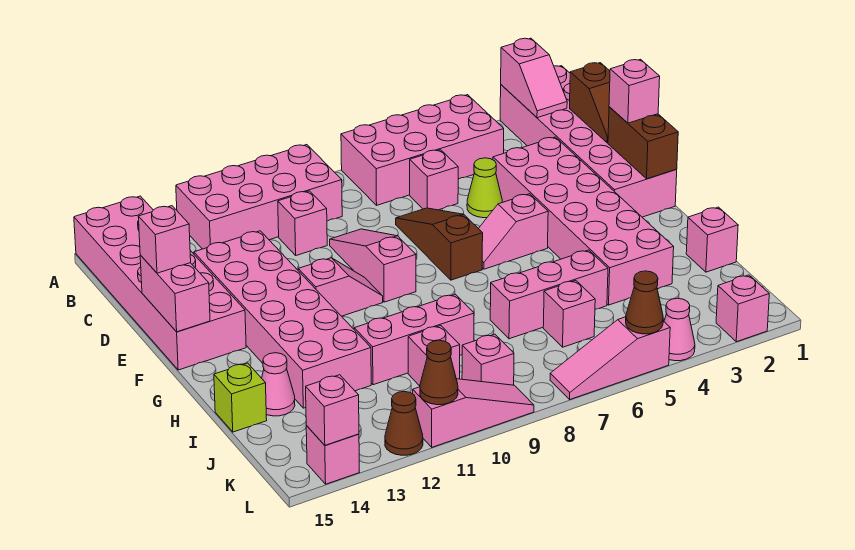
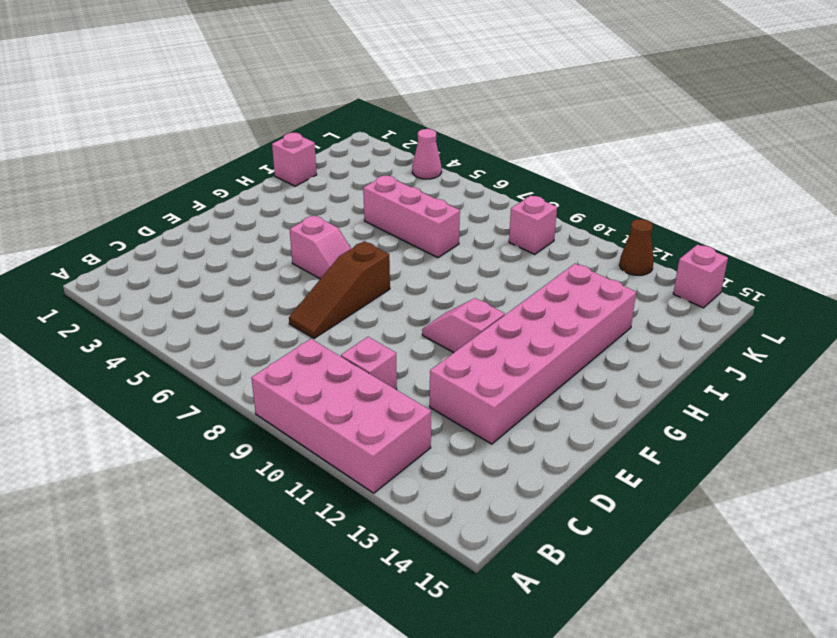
none -> pink brick A1:F2 level 1
none -> pink brick A4:B7 level 1
none -> pink brick A14:F15 level 1
none -> pink brick C6 level 1

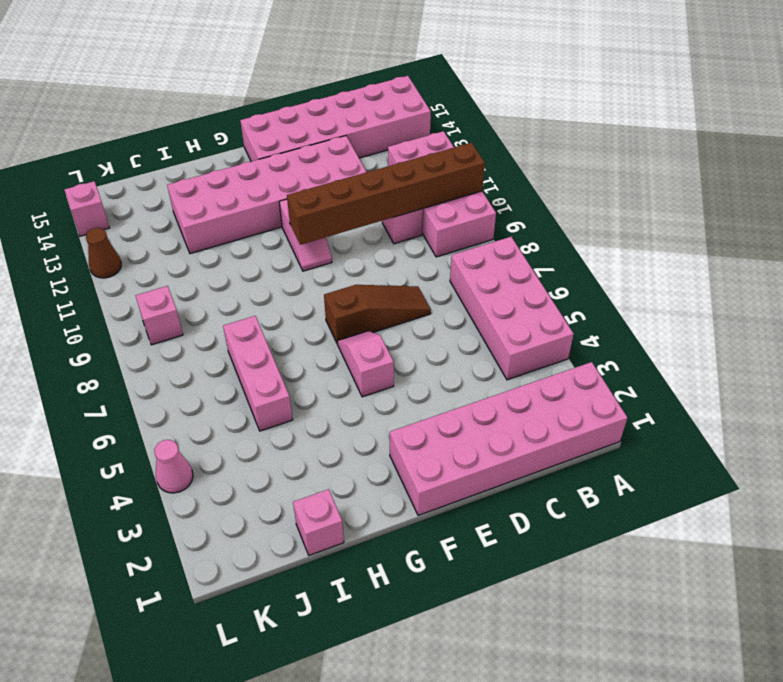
brown brick A10:F10 level 2 -> none
none -> pink brick C6 level 1
none -> pink brick D3:I4 level 1
none -> lime cone D5 level 1
none -> pink slope D9:F9 level 1 top F

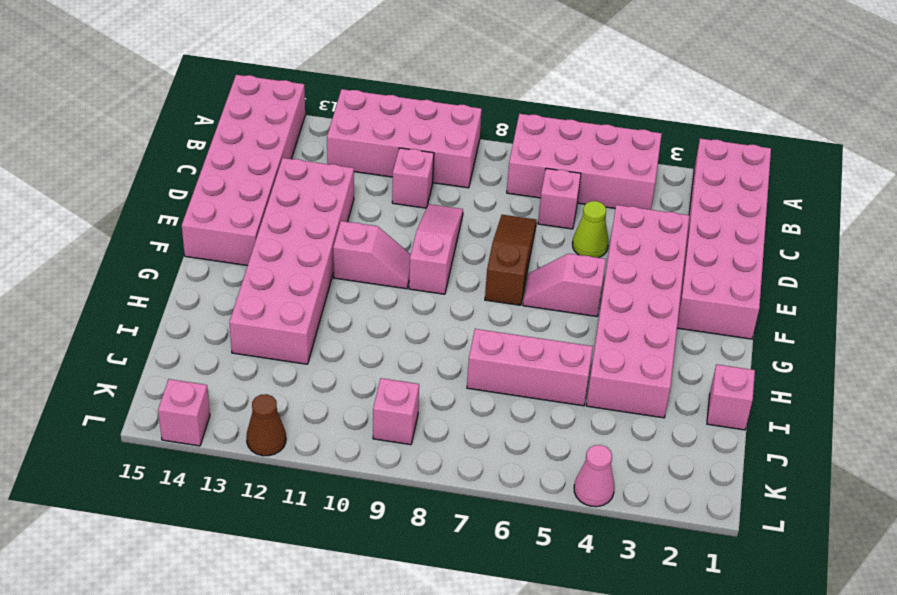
none -> pink brick I9:I11 level 1
none -> pink cone I14 level 1
none -> lime brick I15 level 1
none -> pink brick J6 level 1

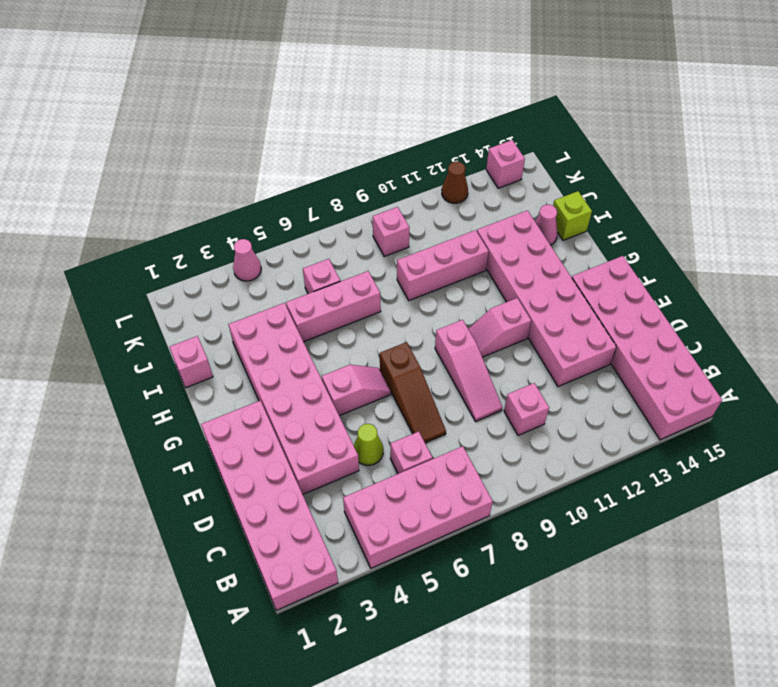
none -> pink brick A9:B12 level 1
none -> pink brick J10 level 1
none -> pink brick L2 level 1
none -> pink slope L5:L7 level 1 top 5

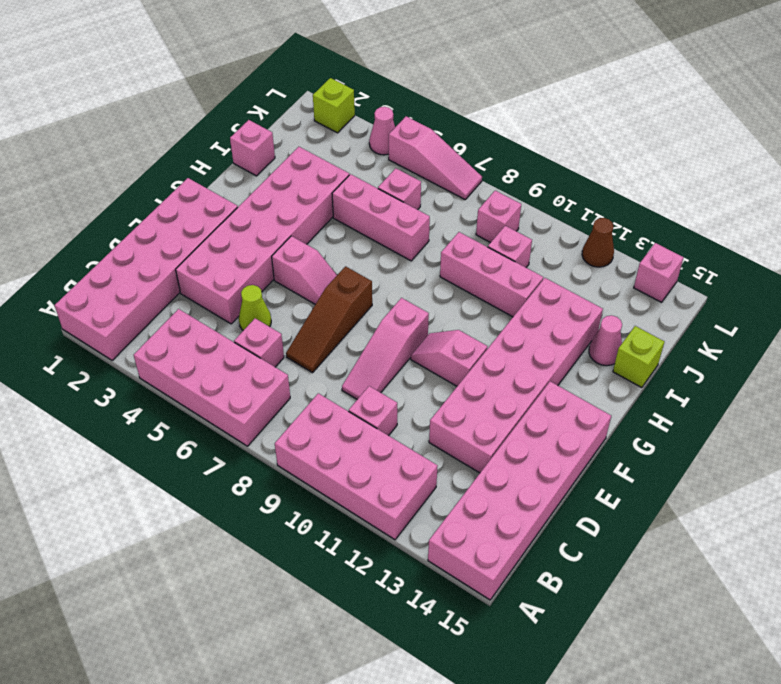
lime brick L2 level 1 -> pink brick L2 level 1
none -> pink slope L9:L11 level 1 top 11
none -> pink slope A2:B2 level 2 top A
none -> brown slope C1:D1 level 2 top C
none -> brown brick E1:F1 level 2

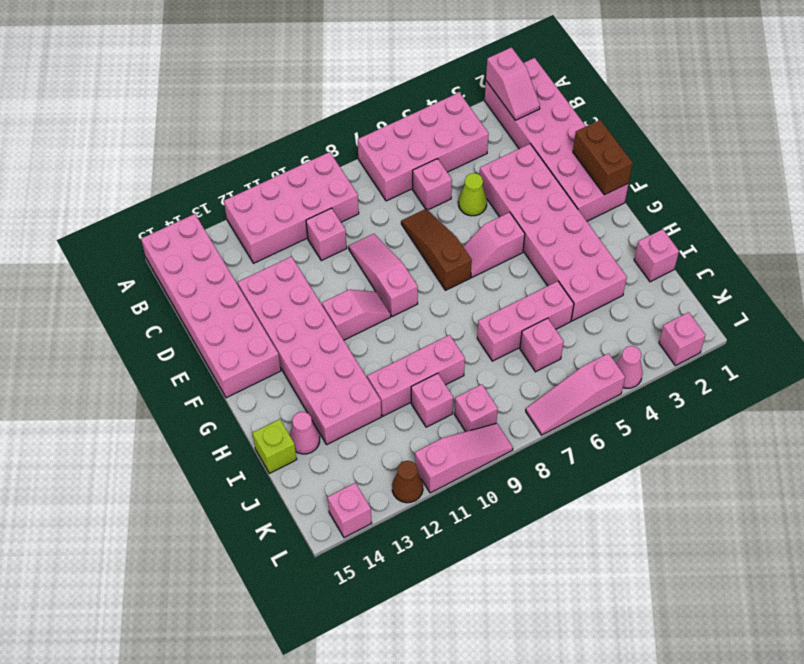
none -> brown slope C1:D1 level 2 top C
none -> pink brick E15:F15 level 2
none -> brown cone L5 level 2
none -> brown cone L11 level 2

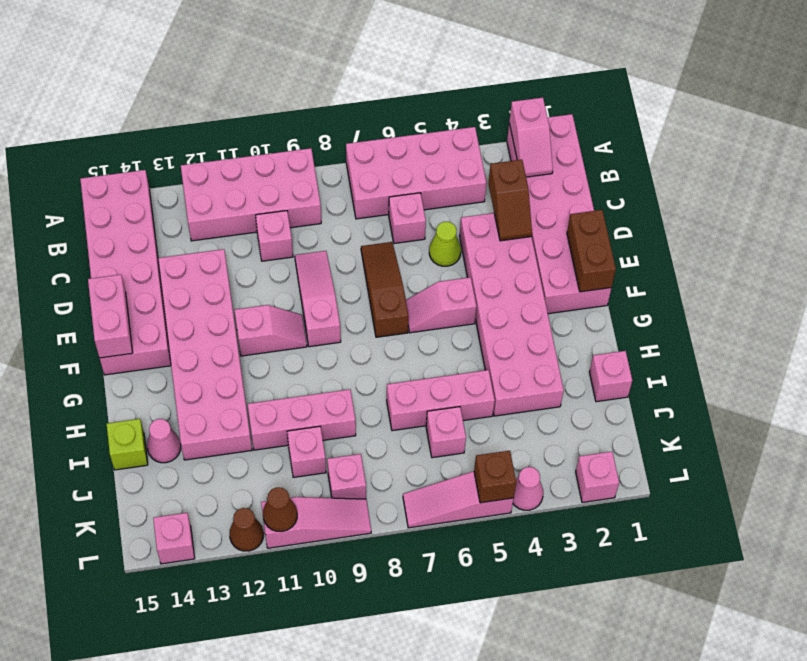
brown slope C3:D3 level 2 top C -> brown slope C1:D1 level 2 top C
brown brick L5 level 2 -> brown cone L5 level 2
none -> pink brick L14 level 2
none -> pink brick E1 level 3
none -> pink brick E15 level 3

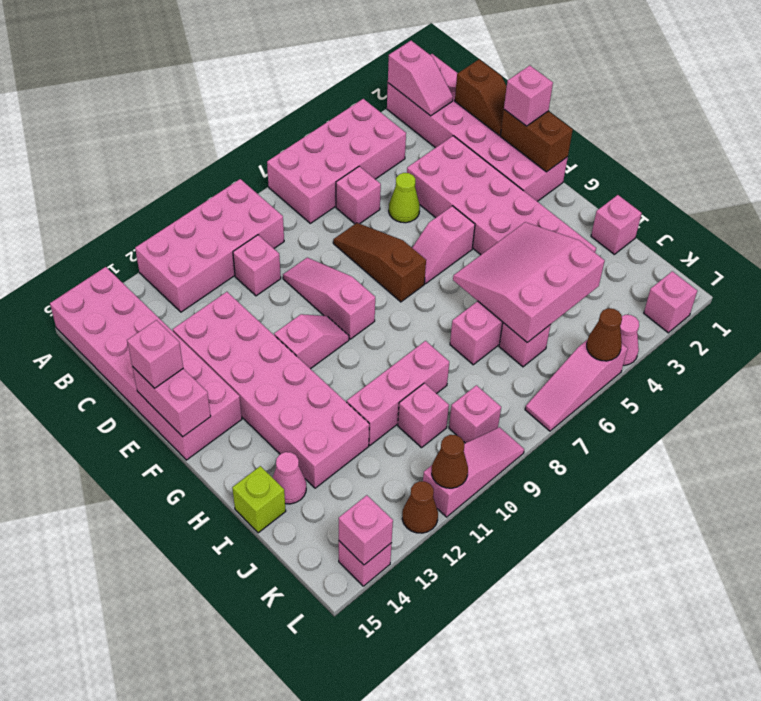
pink slope H4:J6 level 2 top J -> none

